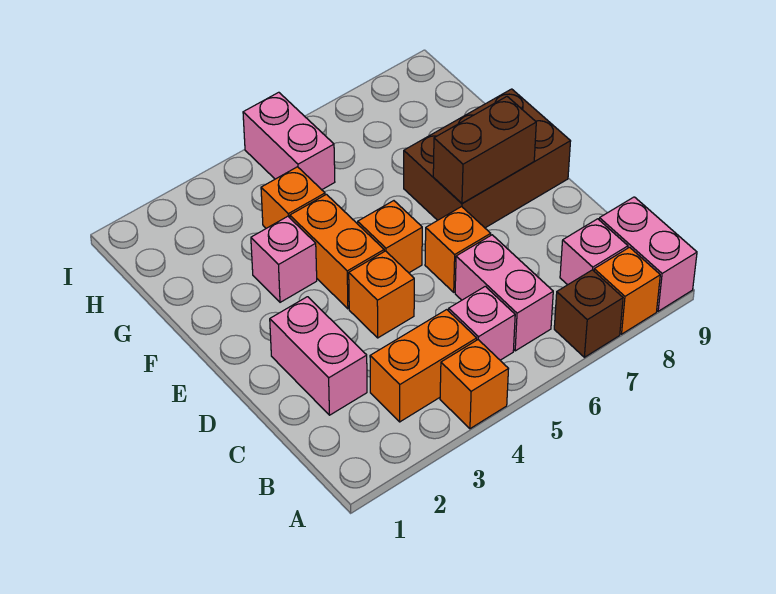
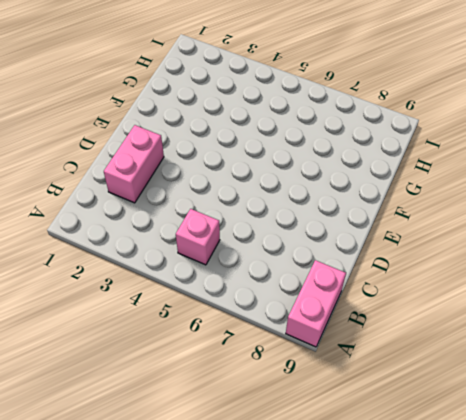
none -> orange brick A4 level 1
none -> brown brick A7 level 1
none -> orange brick A8 level 1

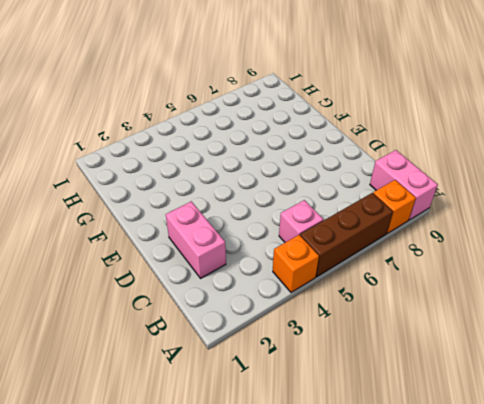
brown brick A5:A7 level 1 -> brown brick A7 level 1
none -> orange brick B3:B4 level 1
none -> pink brick B6:C6 level 1
none -> pink brick B8 level 1

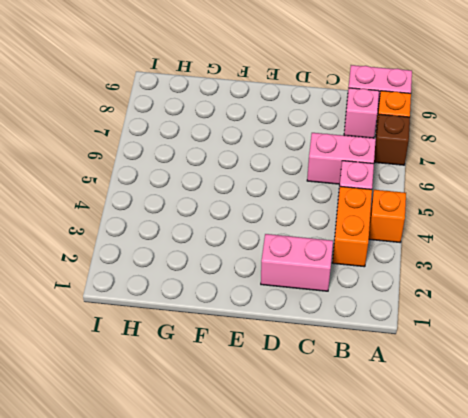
none -> orange brick D4 level 1
none -> orange brick D6 level 1
none -> orange brick E4:F4 level 1

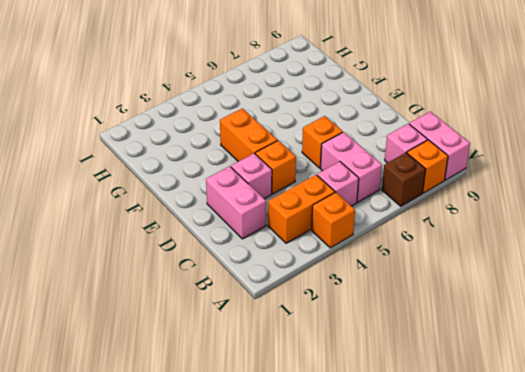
pink brick D3 level 1 -> pink brick F3 level 1
none -> orange brick E5 level 1
none -> brown brick E7:F9 level 1
none -> orange brick G4 level 1

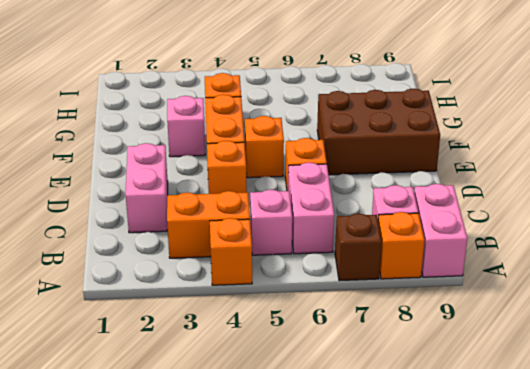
none -> pink brick H5:I5 level 1
none -> brown brick E7:E8 level 2

